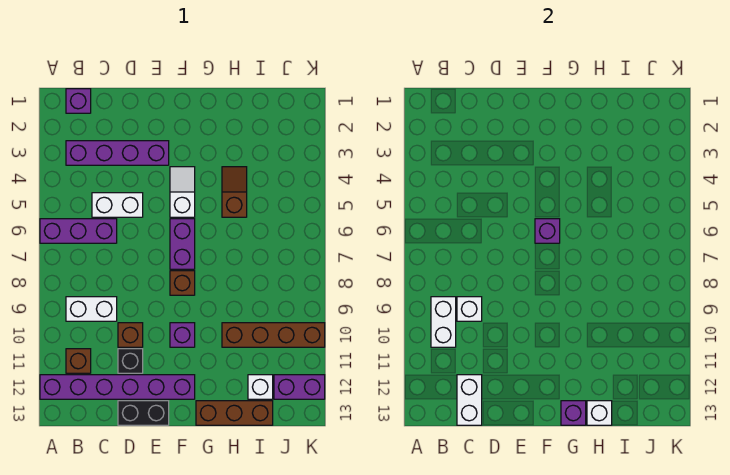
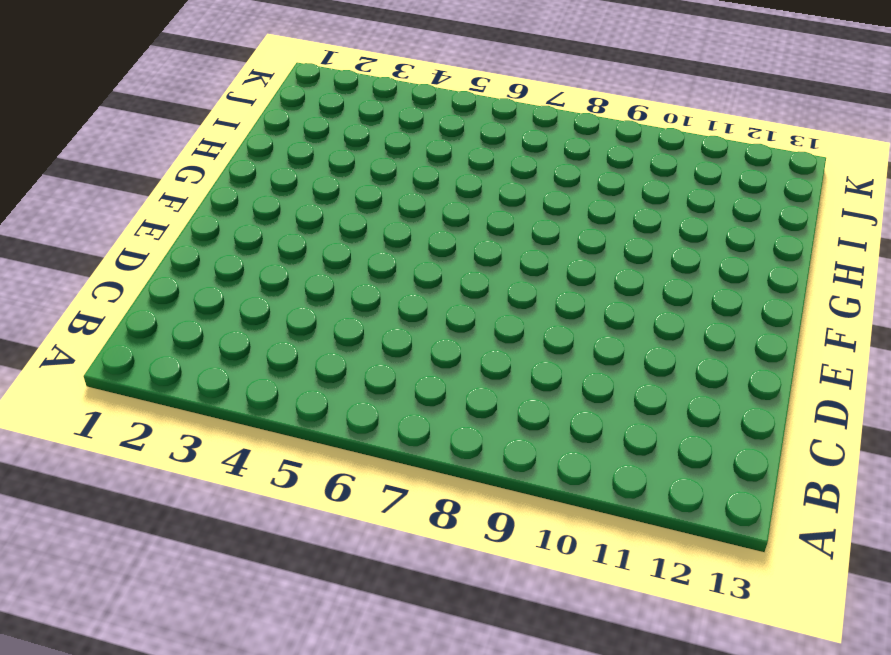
none -> purple brick A6:C6 level 1
none -> purple brick A12:F12 level 1
none -> purple brick B1 level 1

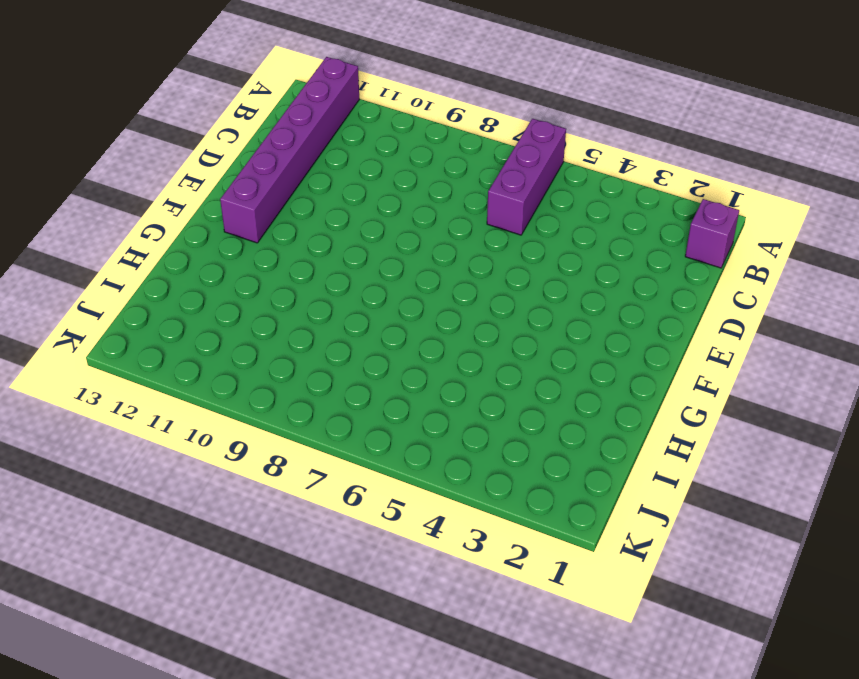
none -> purple brick B3:E3 level 1
none -> white brick B9:C9 level 1
none -> brown brick B11 level 1

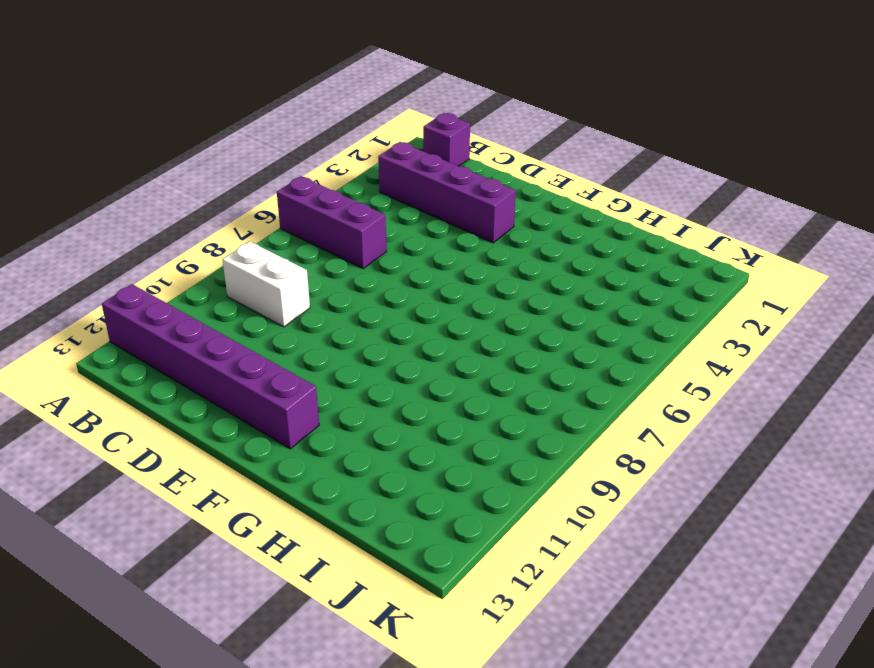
none -> brown brick B11 level 1
none -> white brick C5:D5 level 1
none -> brown brick D10 level 1

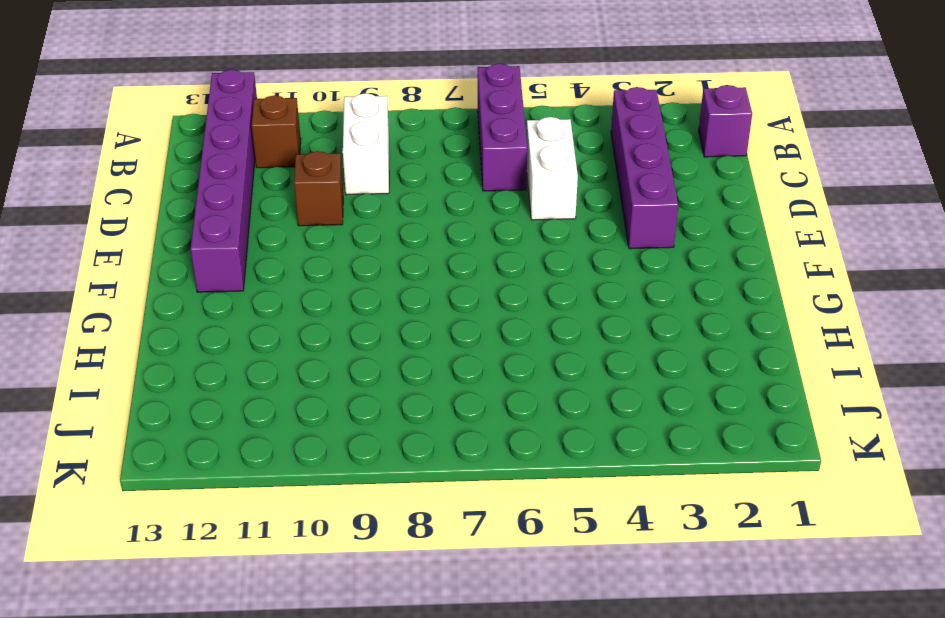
none -> black brick D11 level 1
none -> black brick D13:E13 level 1
none -> white slope F4:F5 level 1 top 5

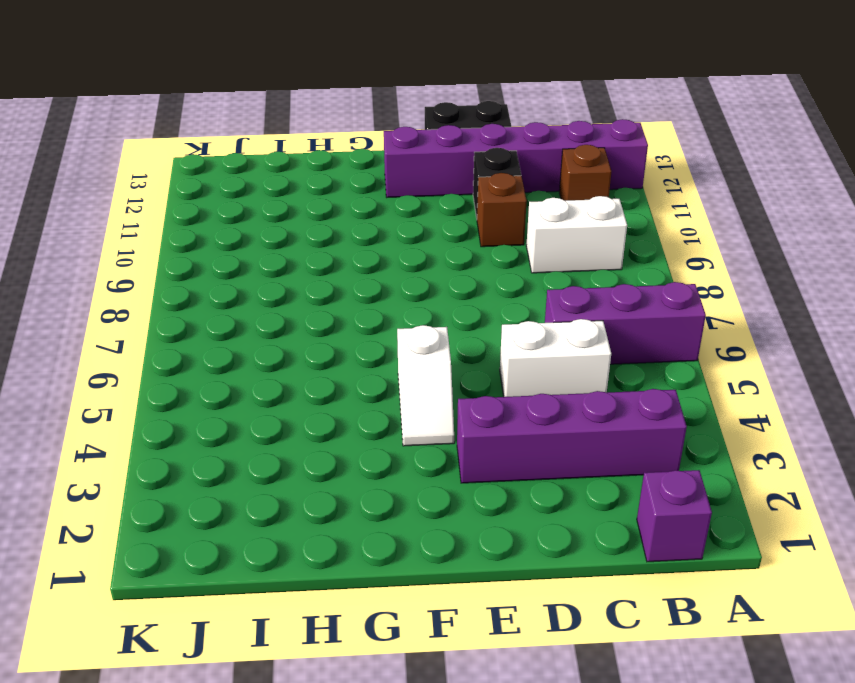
none -> purple brick F6:F7 level 1
none -> brown brick F8 level 1
none -> purple brick F10 level 1

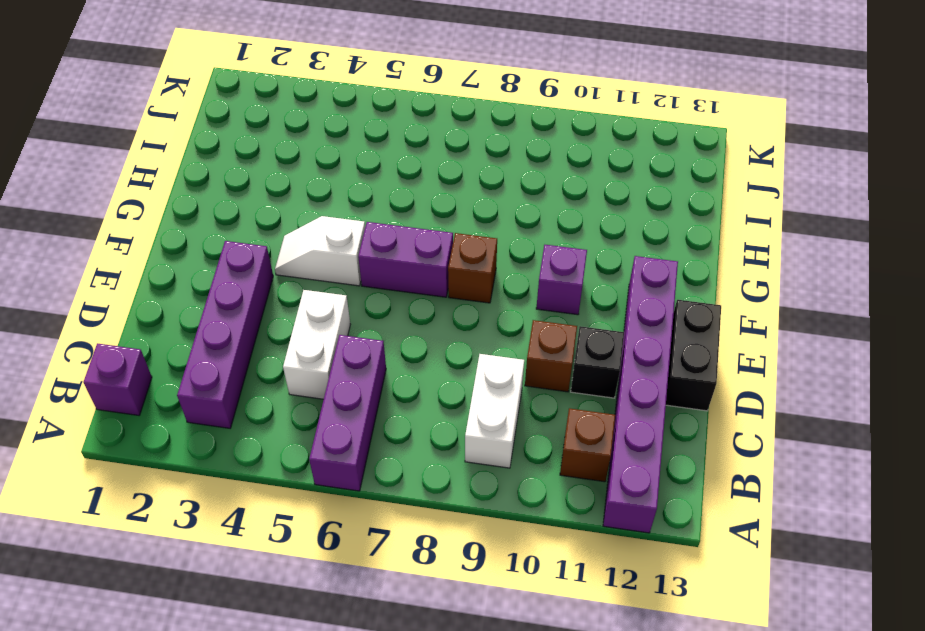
none -> brown brick G13:I13 level 1
none -> brown slope H4:H5 level 1 top 5
none -> brown brick H10:K10 level 1

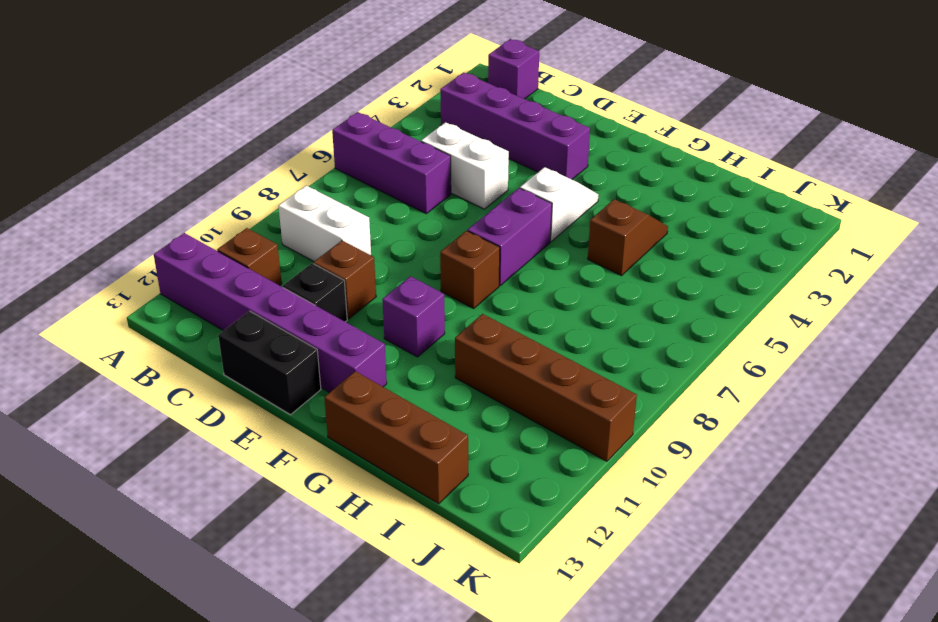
none -> white brick I12 level 1
none -> purple brick J12:K12 level 1
none -> white brick B9:B10 level 2

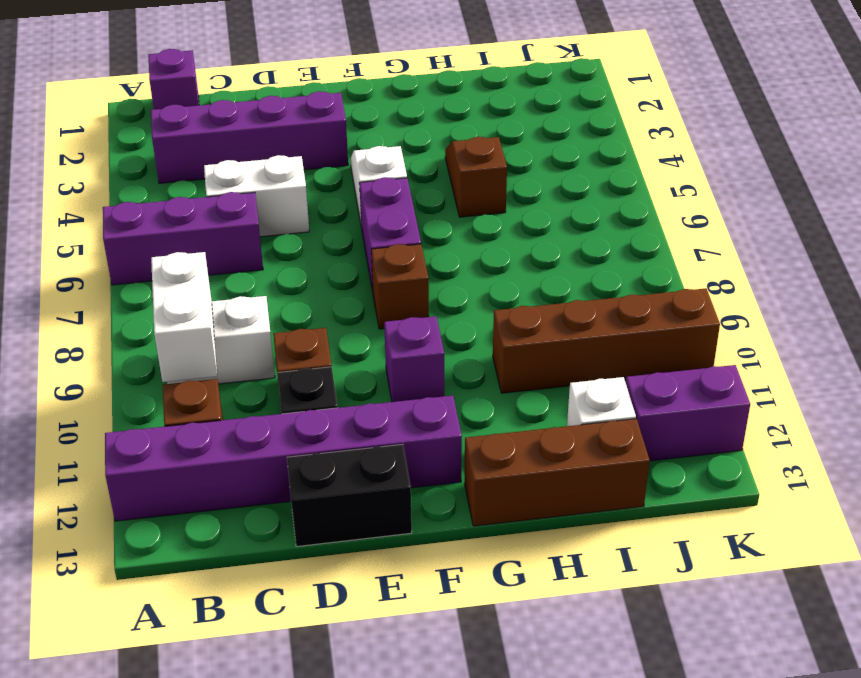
none -> white brick C9 level 2
none -> white brick C12:C13 level 2
none -> purple brick F6 level 2

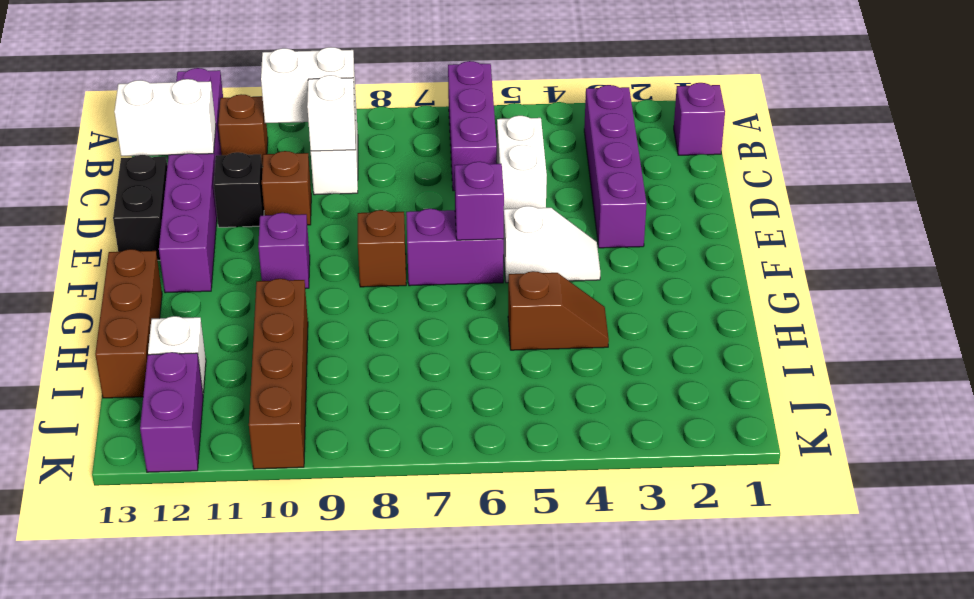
none -> purple brick G13 level 2
none -> white brick H13 level 2

